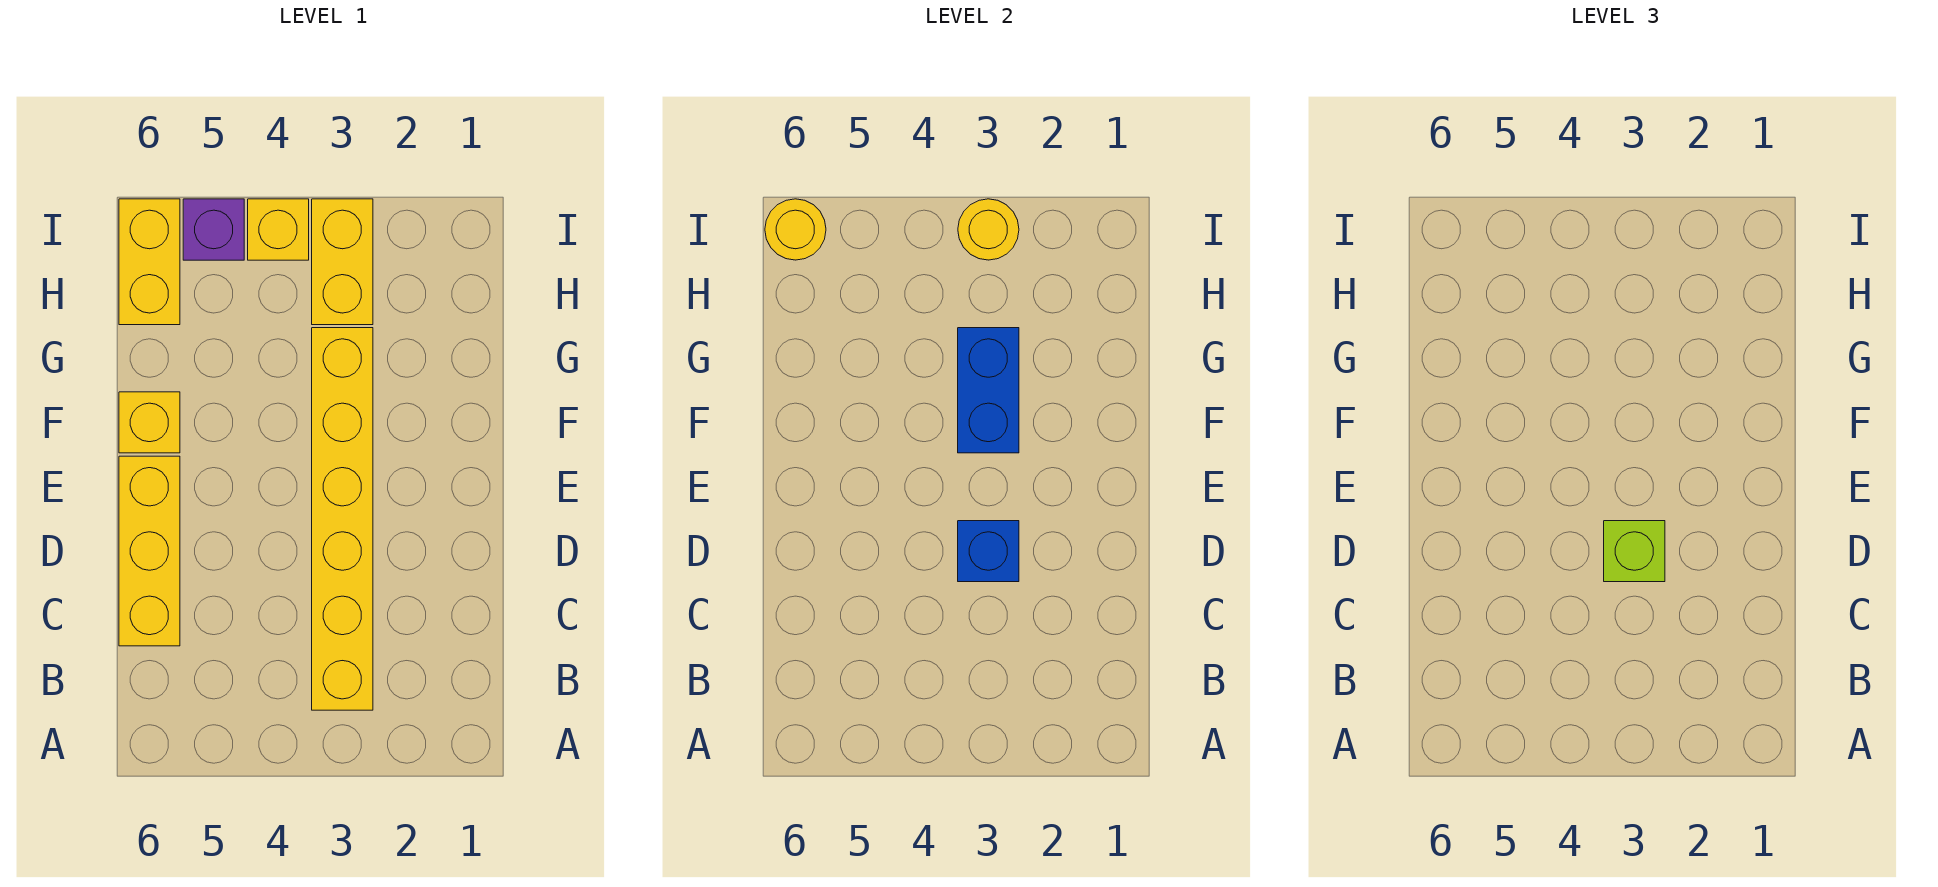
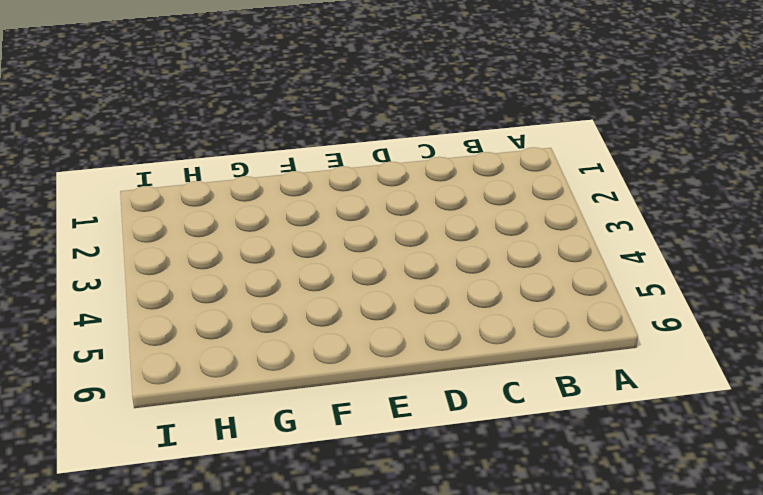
none -> yellow brick B3:G3 level 1
none -> yellow brick C6:E6 level 1
none -> yellow brick F6 level 1

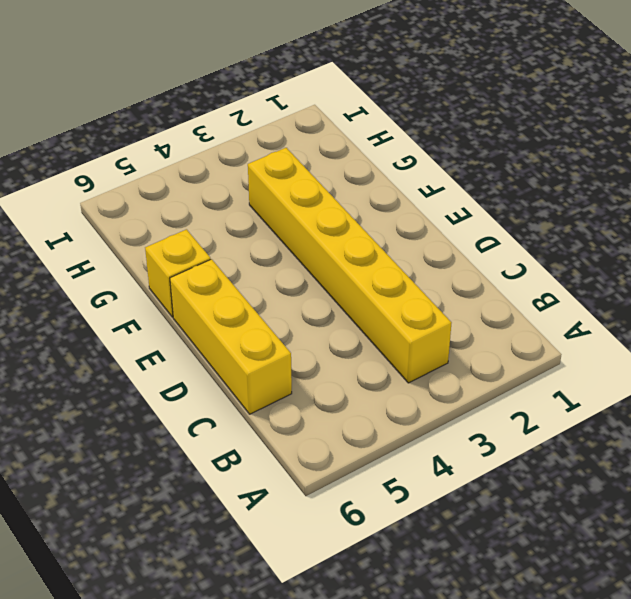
none -> yellow brick H3:I3 level 1
none -> yellow brick H6:I6 level 1
none -> yellow brick I4 level 1

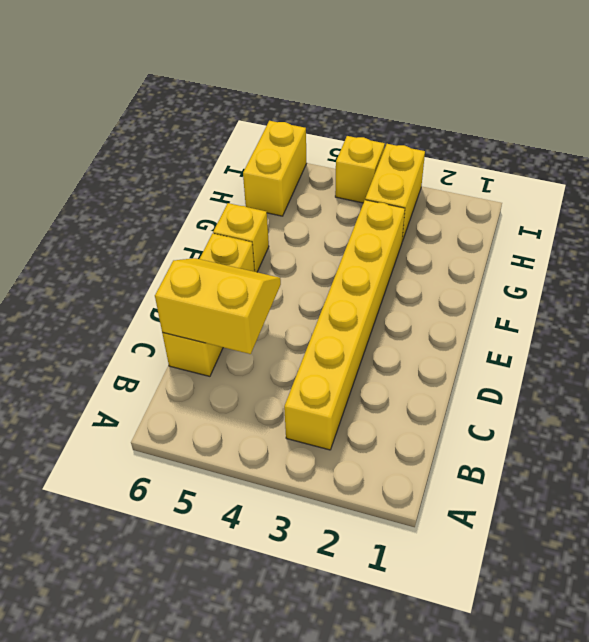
yellow slope C5:D6 level 2 top C -> none
none -> purple brick I5 level 1
none -> blue brick D3 level 2
none -> blue brick F3:G3 level 2

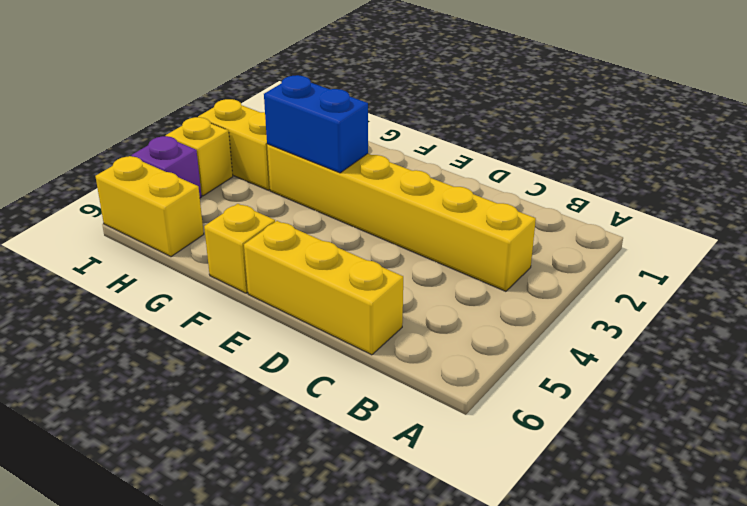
none -> blue brick D3 level 2
none -> yellow round brick I3 level 2
none -> yellow round brick I6 level 2

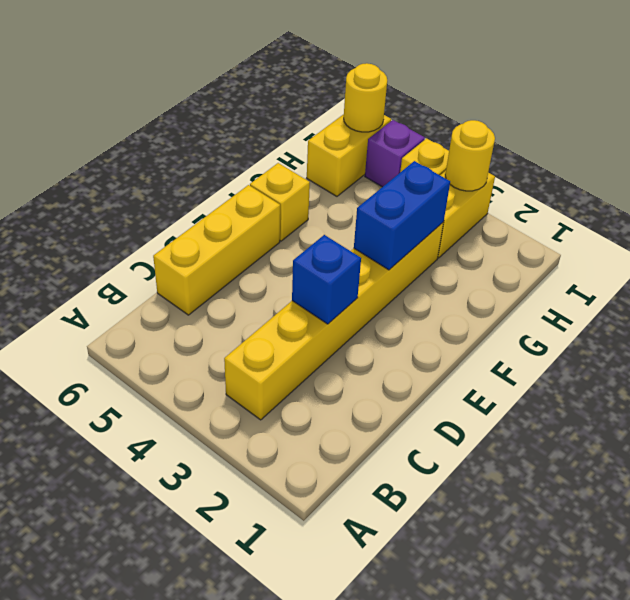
none -> lime brick D3 level 3

